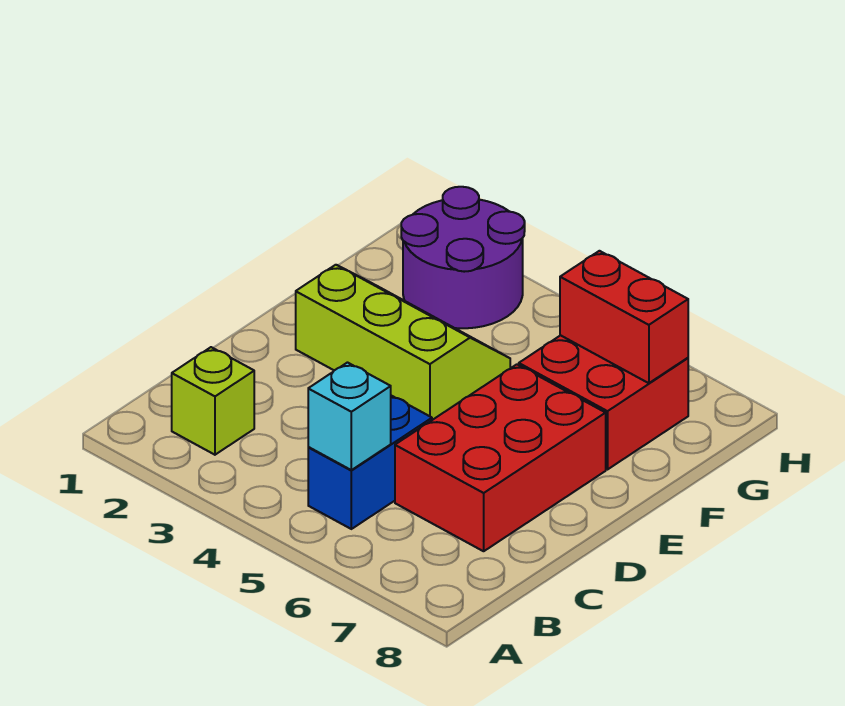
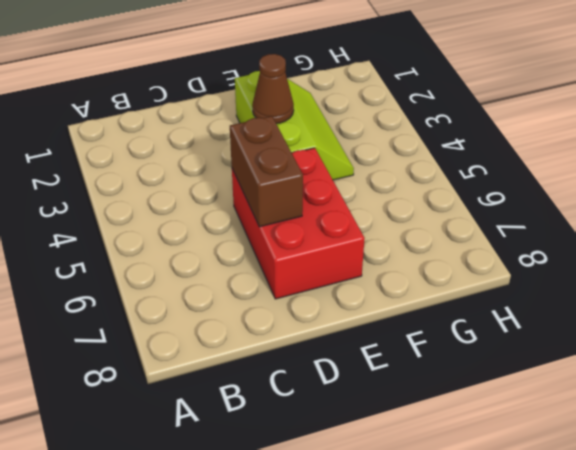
red brick D5:E7 level 1 -> red brick C6:E7 level 1
brown brick D5:D6 level 2 -> none
brown cone E3 level 2 -> none
none -> lime brick B2 level 1
none -> blue brick B5:C5 level 1

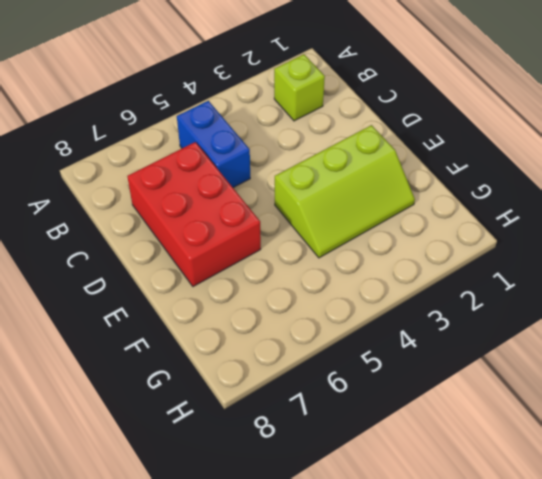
none -> red brick F6:G7 level 1
none -> purple round brick G2:H3 level 1

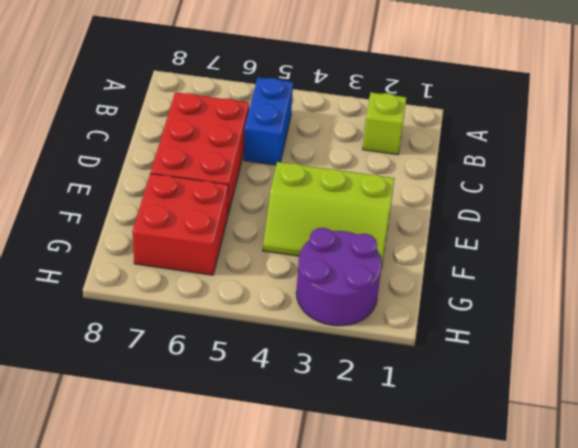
none -> cyan brick B5 level 2
none -> red brick G6:G7 level 2

